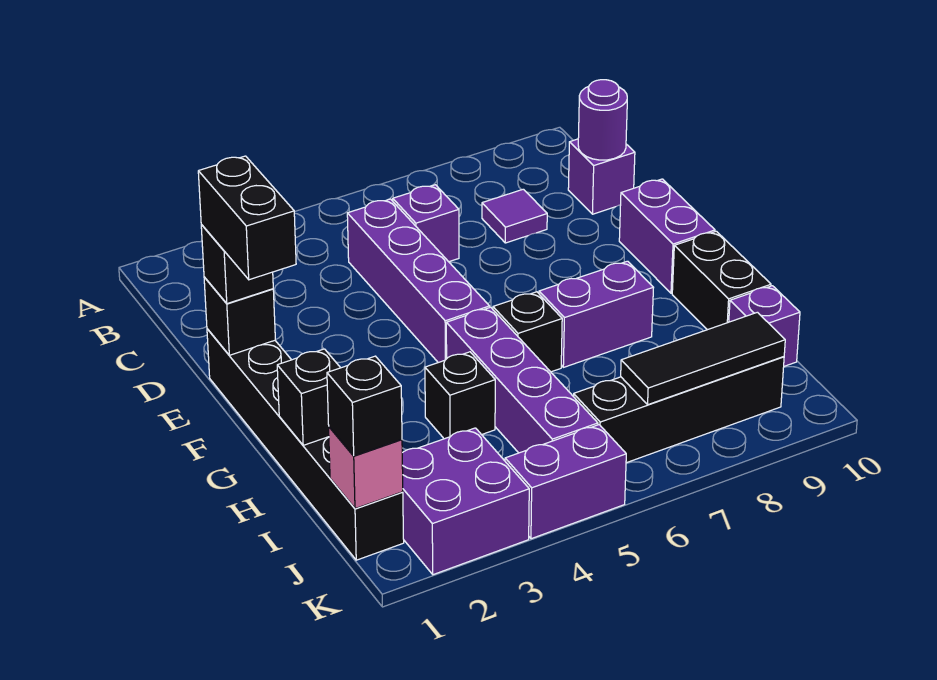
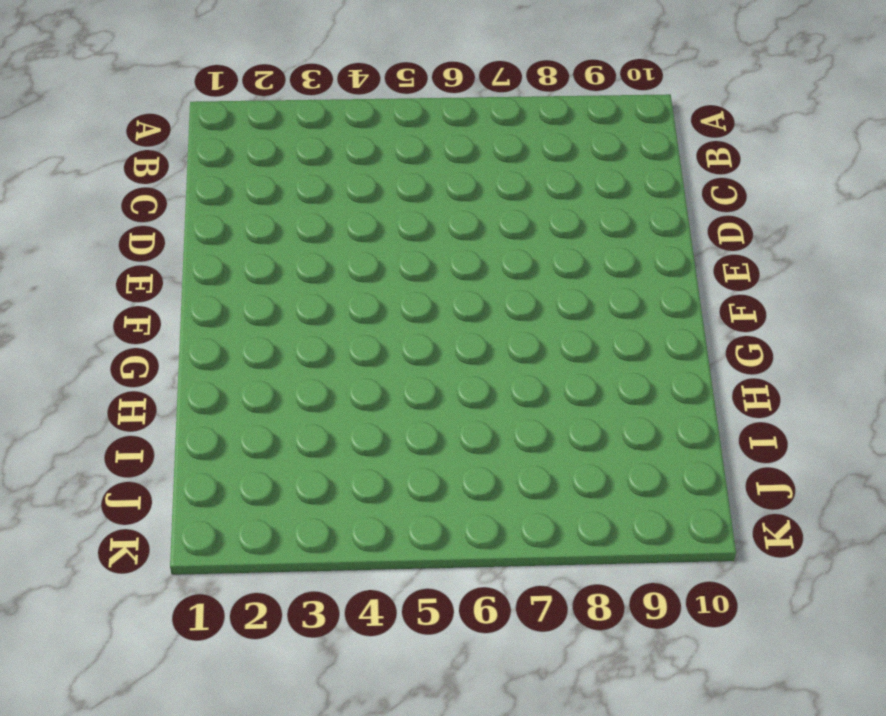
none -> purple brick C5:F5 level 1
none -> purple brick C6 level 1
none -> purple tile C8 level 1

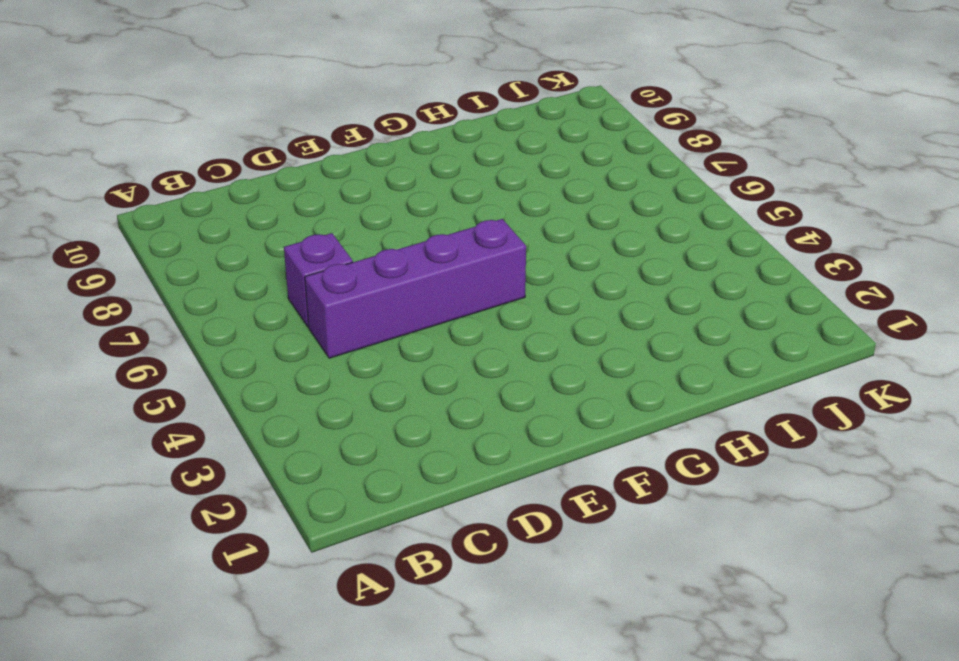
none -> purple tile C8 level 1
none -> purple brick C10 level 1
none -> black brick E1:J1 level 1

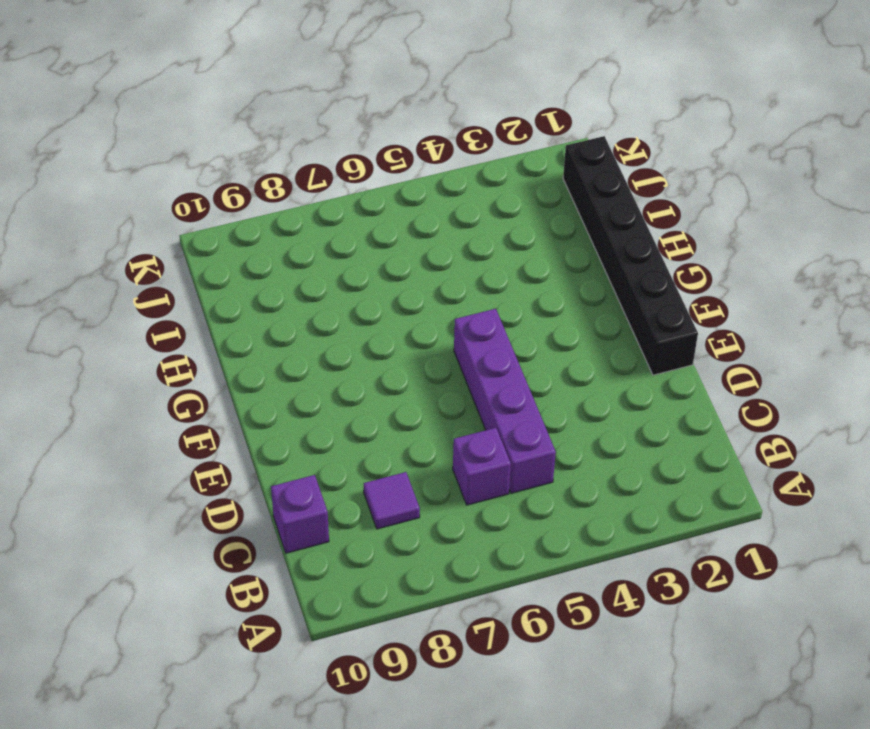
none -> purple brick E10:F10 level 1
none -> purple brick G5:J5 level 1
none -> black brick G6 level 1

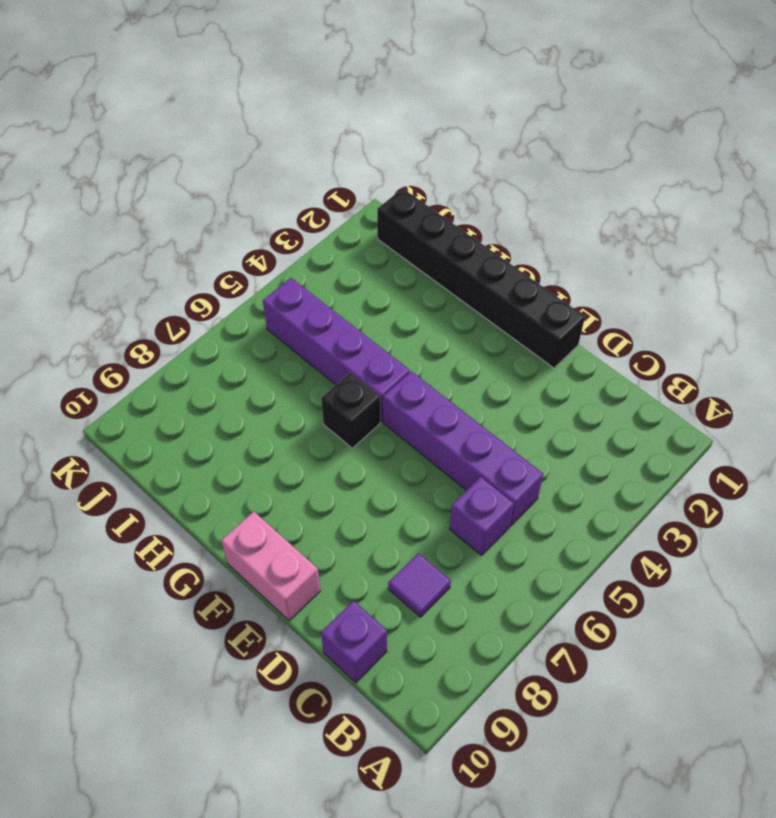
pink brick E10:F10 level 1 -> purple brick E10:F10 level 1
none -> purple brick G7:G8 level 1
none -> black brick G10:H10 level 1
none -> black brick H4 level 1

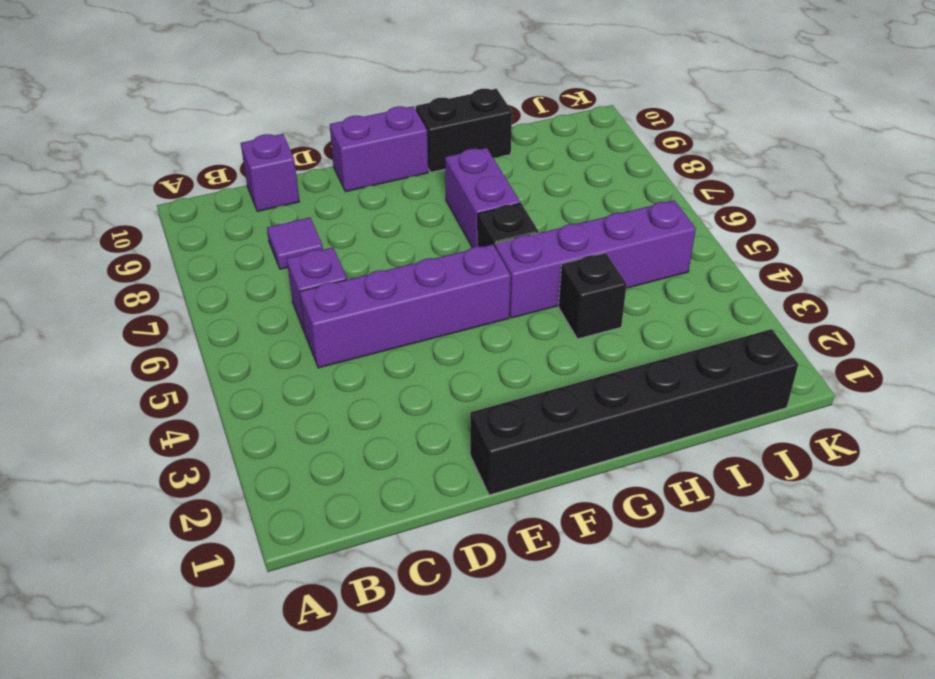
none -> purple brick I10 level 1
none -> purple brick J2:K3 level 1
none -> black brick J6:J9 level 1

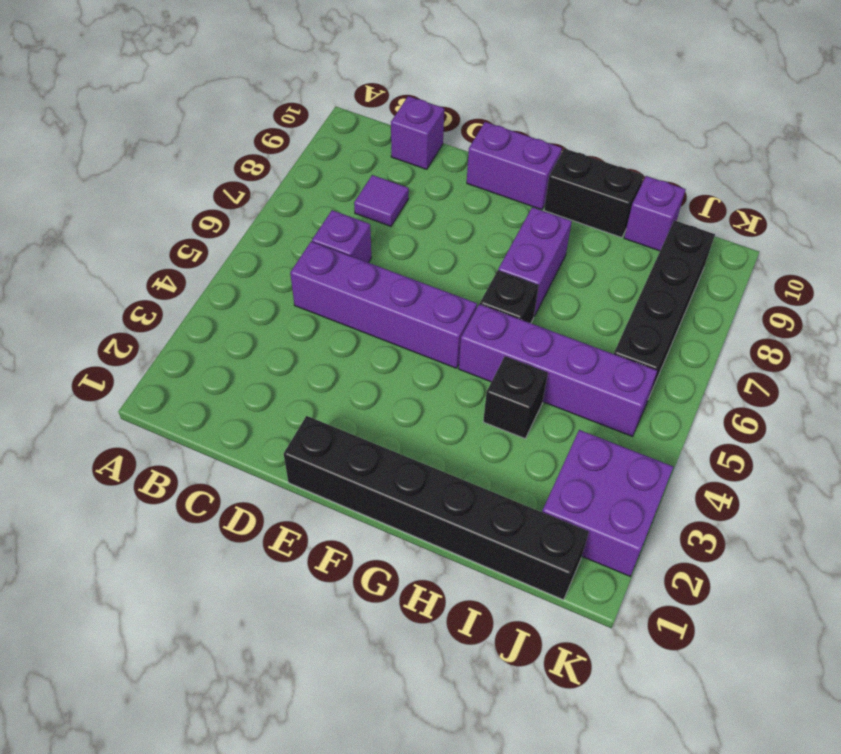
none -> purple brick K4:K5 level 1
none -> purple round brick C10 level 2
none -> black brick E1 level 2

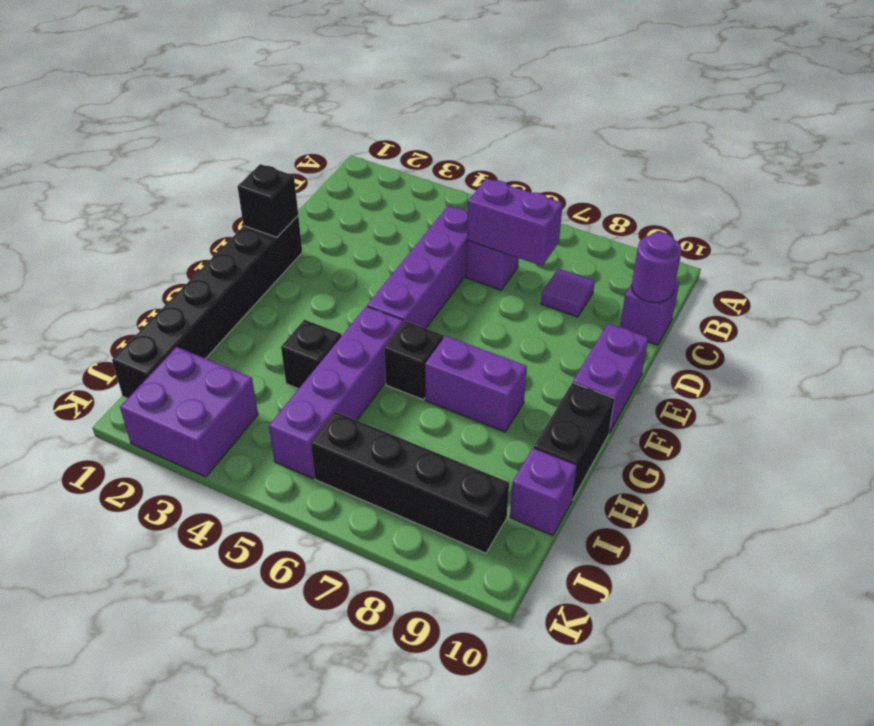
purple brick C6:C7 level 2 -> purple brick K4:K5 level 1
none -> black brick H1 level 2
none -> pink brick J1 level 2
none -> black tile J7:J9 level 2

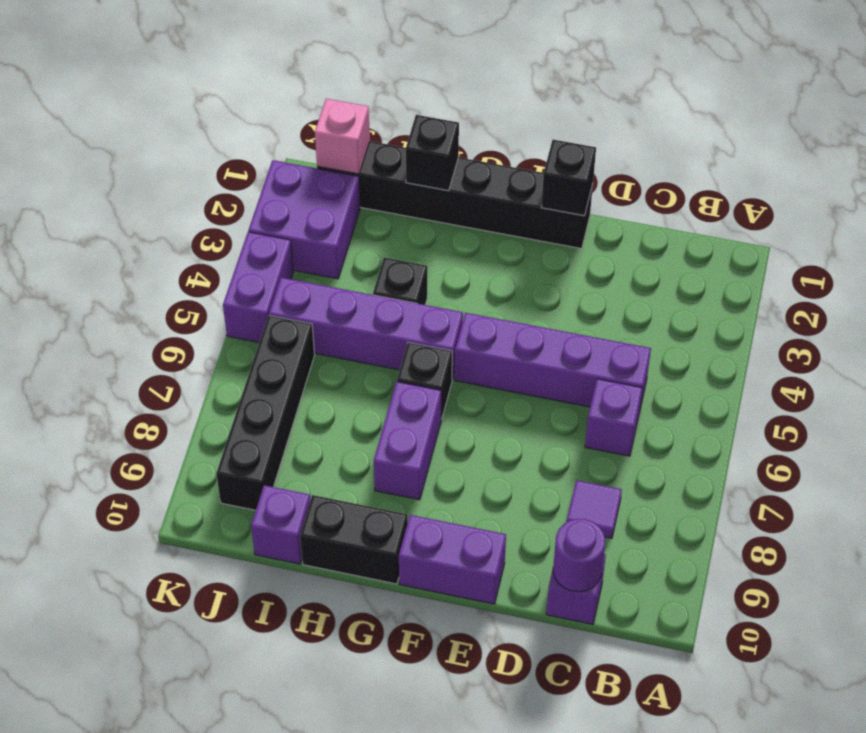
none -> black tile J7:J9 level 2
none -> black brick E1 level 3
none -> black brick J1 level 3

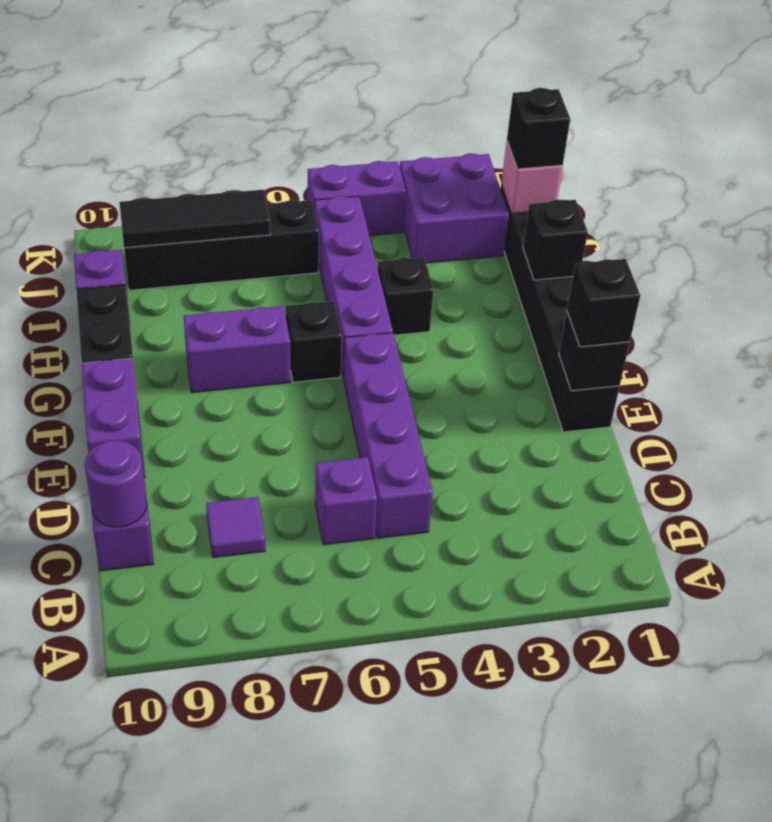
none -> black brick E1:F1 level 4

